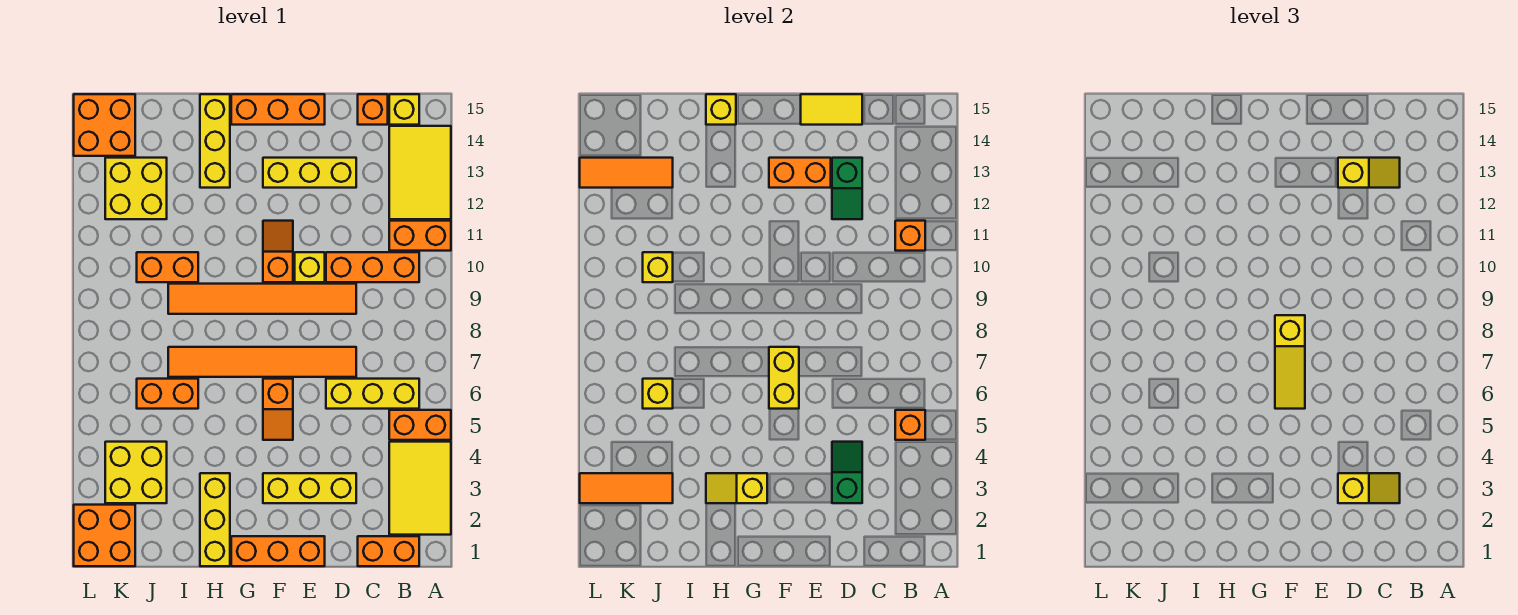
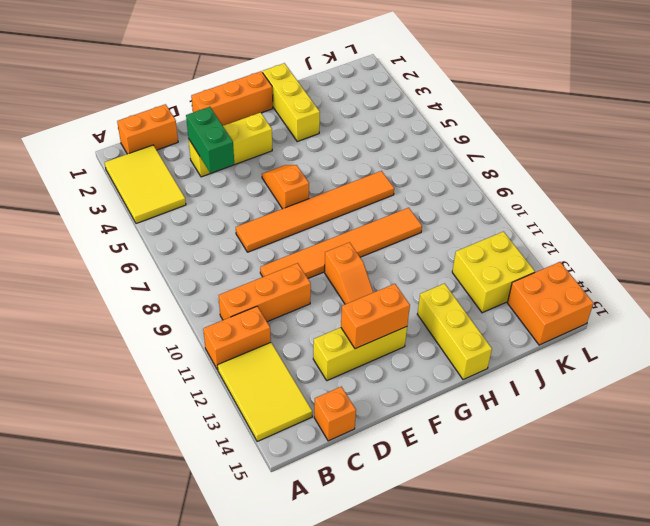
green brick D3:D4 level 2 -> green slope D3:D4 level 2 top 3
none -> orange brick A5:B5 level 1
none -> yellow brick B6:D6 level 1
none -> yellow brick B15 level 1
none -> yellow brick E10 level 1

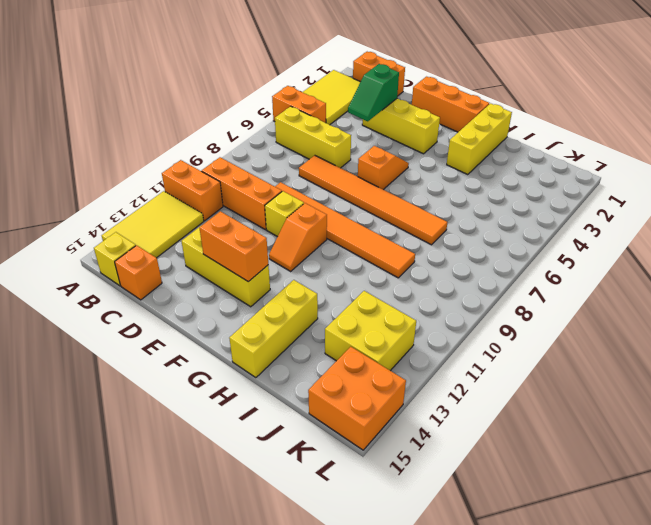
none -> orange brick E15:G15 level 1
none -> orange brick I6:J6 level 1
none -> orange brick I10:J10 level 1
none -> yellow brick J3:K4 level 1

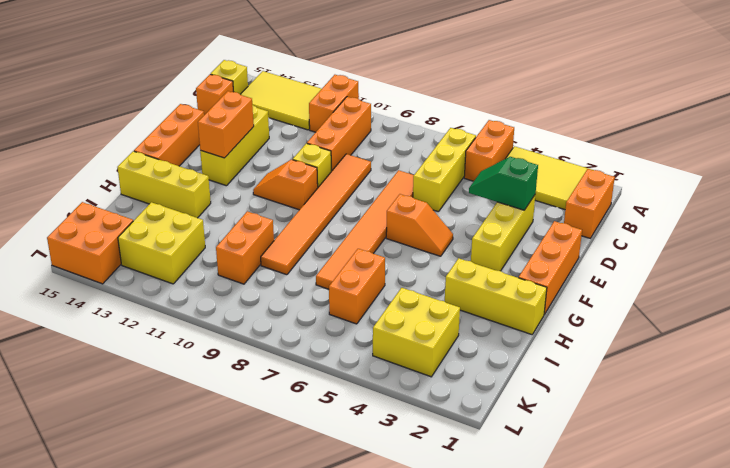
none -> orange brick K1:L2 level 1
none -> orange brick B5 level 2
none -> orange brick B11 level 2
none -> green slope D12:D13 level 2 top 13

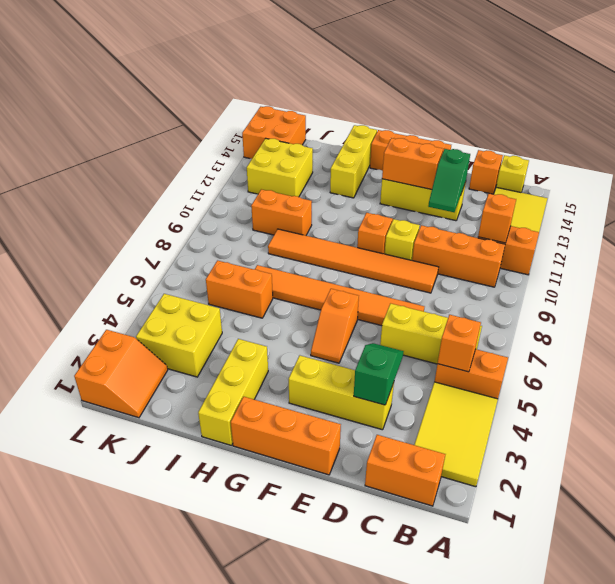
orange slope K1:L2 level 1 top L -> orange brick K1:L2 level 1
none -> yellow tile D15:E15 level 2
none -> yellow brick F6:F7 level 2
none -> yellow slope G3:H3 level 2 top G
none -> yellow brick H15 level 2

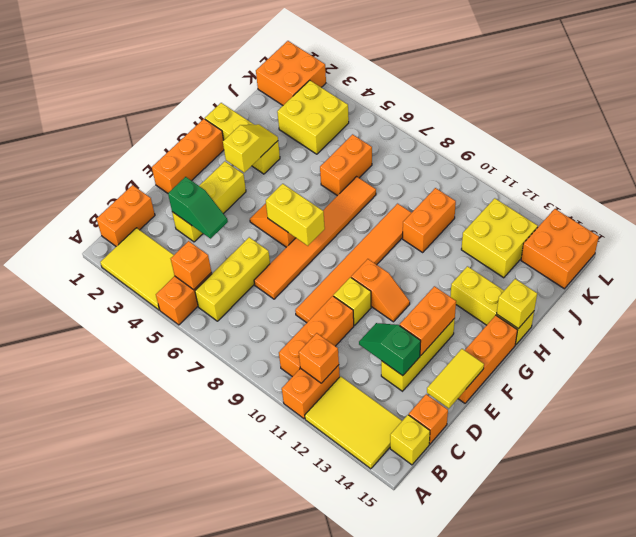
none -> orange tile J3:L3 level 2
none -> yellow brick J6 level 2
none -> yellow brick J10 level 2
none -> orange tile J13:L13 level 2

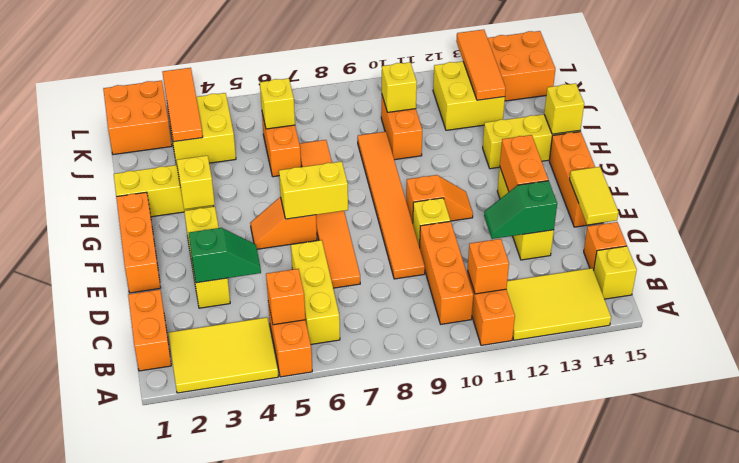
none -> yellow slope C3:D3 level 3 top D
none -> yellow slope C13:D13 level 3 top D
none -> yellow slope F6:F8 level 3 top 8

